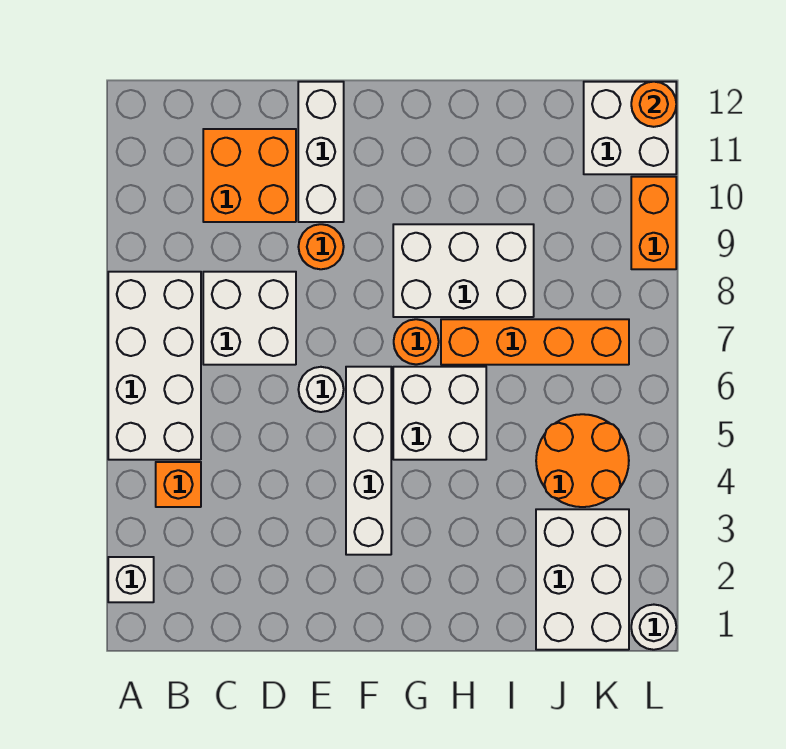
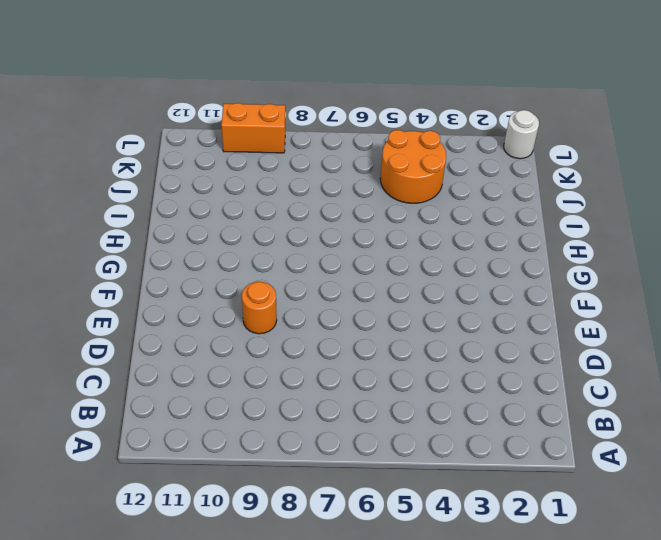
none -> white brick A2 level 1
none -> white brick A5:B8 level 1
none -> orange brick B4 level 1

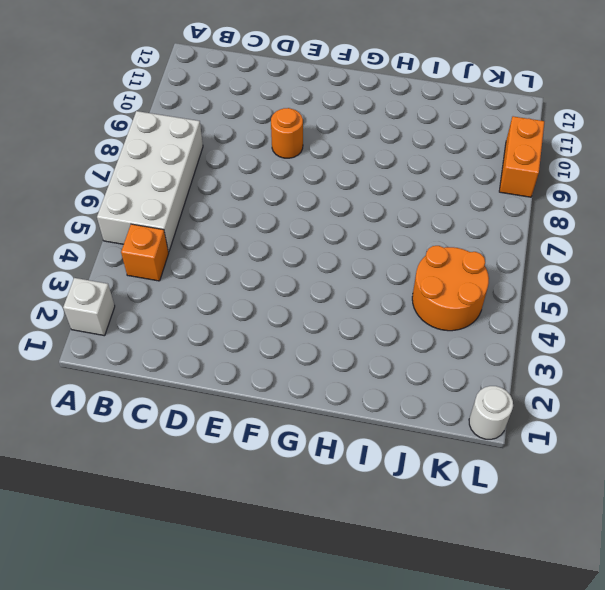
none -> white brick C7:D8 level 1
none -> orange brick C10:D11 level 1
none -> white round brick E6 level 1

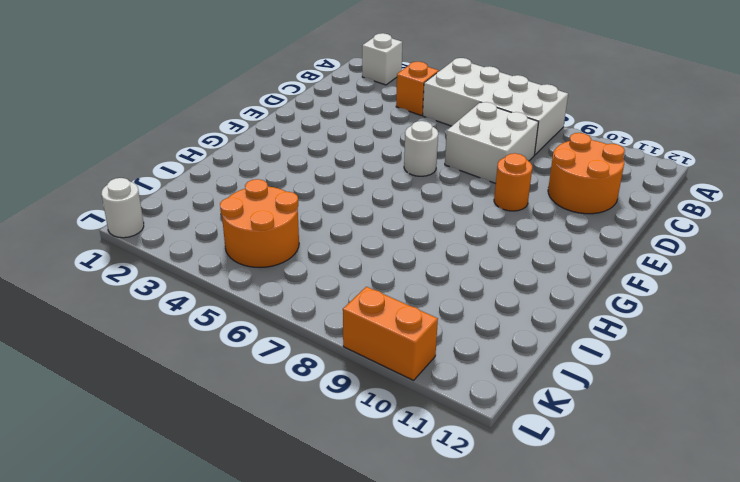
orange round brick C10:D11 level 1 -> orange brick C10:D11 level 1
none -> white brick E10:E12 level 1
none -> white brick F3:F6 level 1
none -> white brick G5:H6 level 1

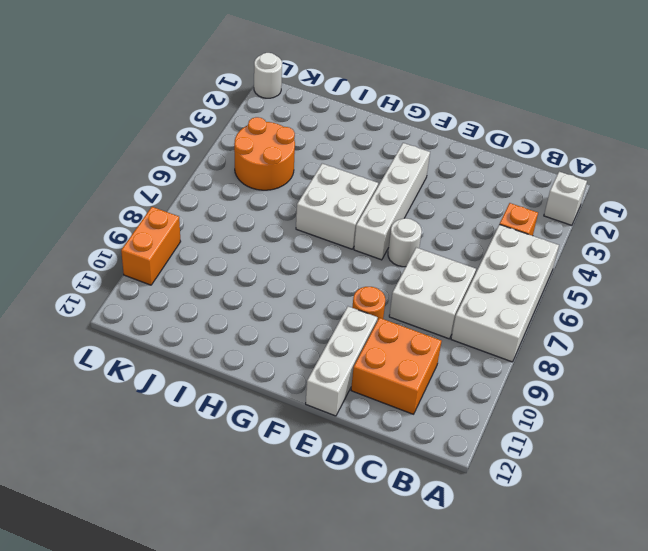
none -> orange round brick G7 level 1
none -> white brick G8:I9 level 1
none -> orange brick H7:K7 level 1

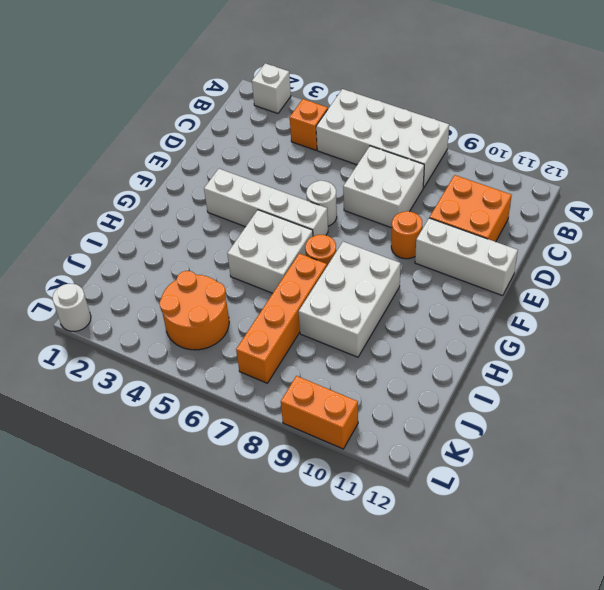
none -> white brick J1:K3 level 1
none -> white brick K11:L12 level 1
none -> orange round brick L12 level 2

